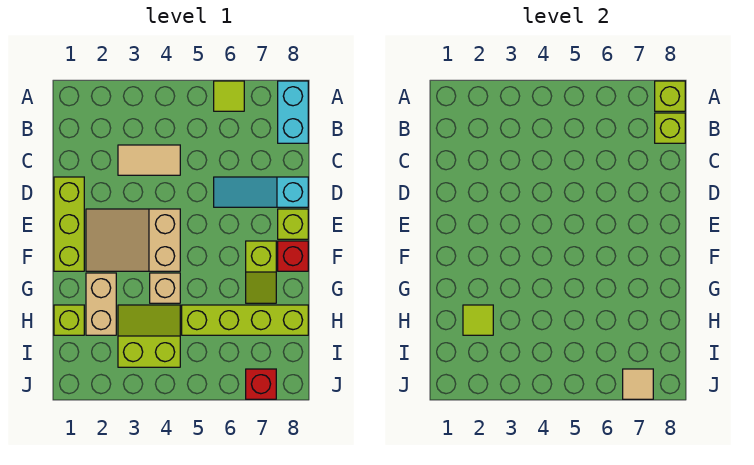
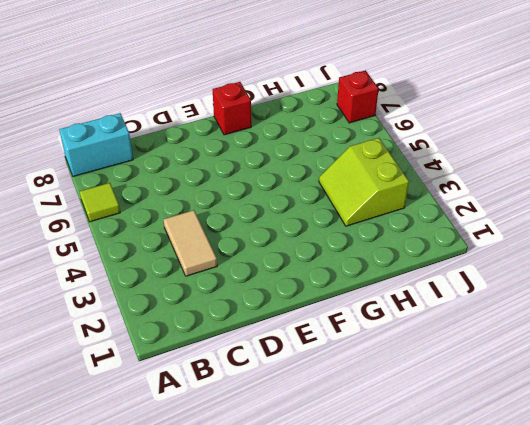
none -> lime brick D1:F1 level 1
none -> cyan slope D6:D8 level 1 top 8
none -> tan slope E2:F4 level 1 top 4

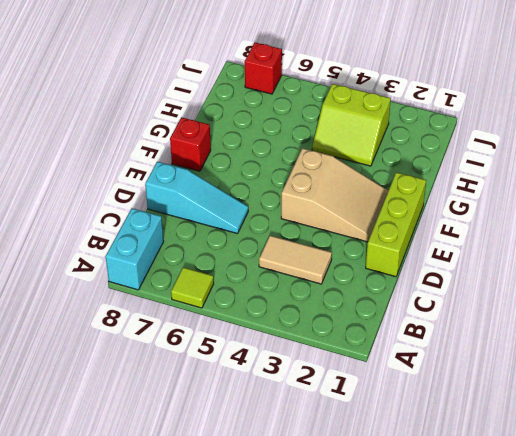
none -> lime brick E8 level 1
none -> lime slope F7:G7 level 1 top F
none -> tan brick G2:H2 level 1

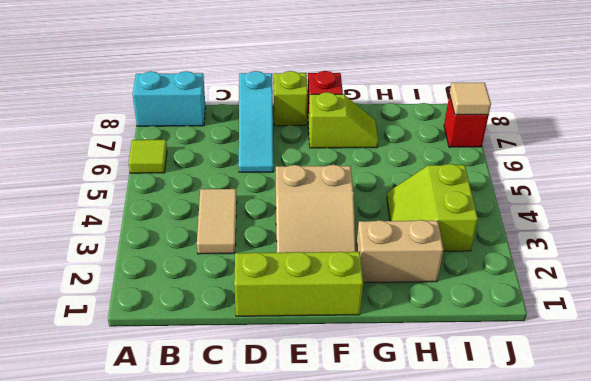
none -> tan brick G4 level 1
none -> lime brick H1 level 1
none -> lime brick H5:H8 level 1

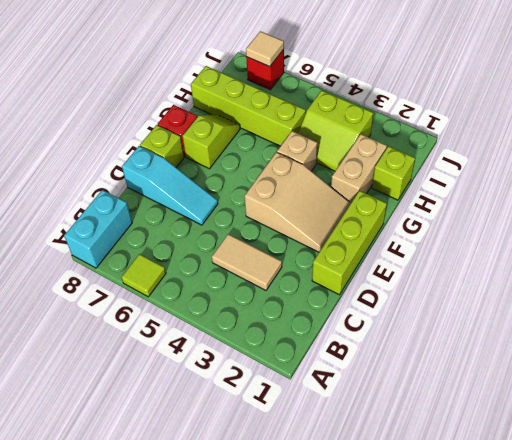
none -> lime brick A8 level 2
none -> lime brick B8 level 2
none -> lime tile H2 level 2

